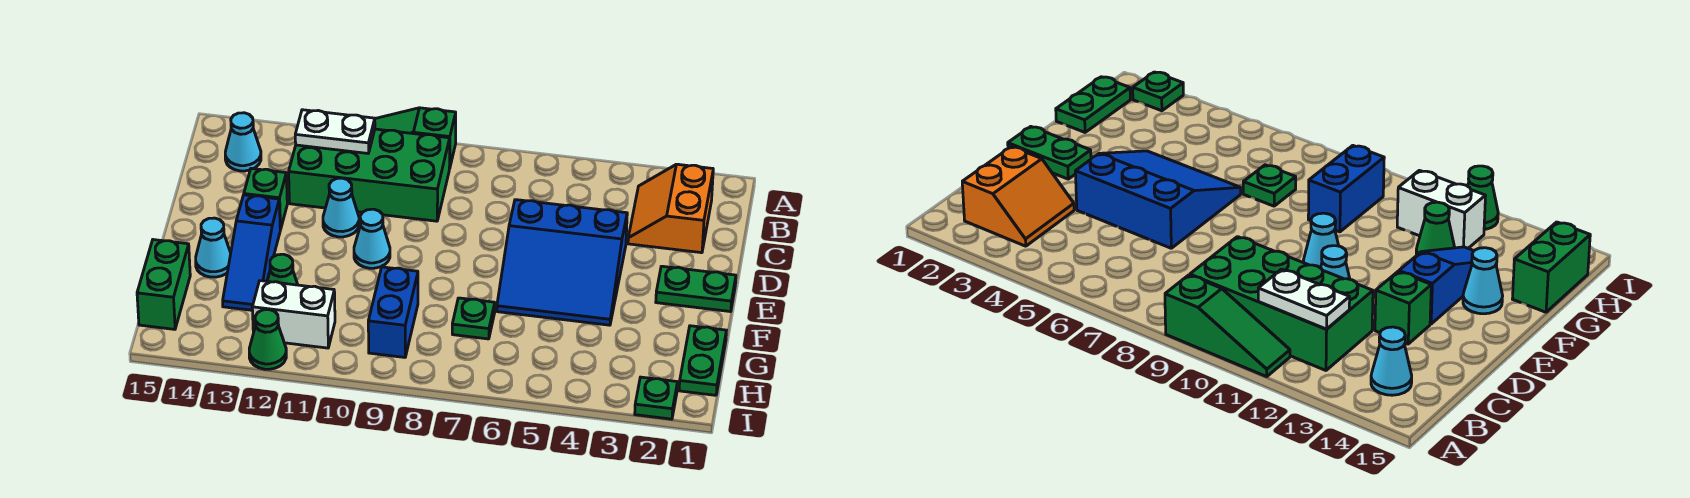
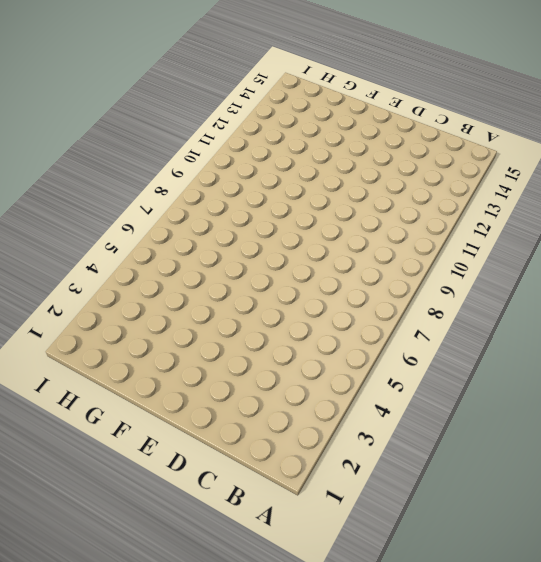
none -> green slope A9:A11 level 1 top 9
none -> orange slope B2:C3 level 1 top 2
none -> green brick B9:C12 level 1

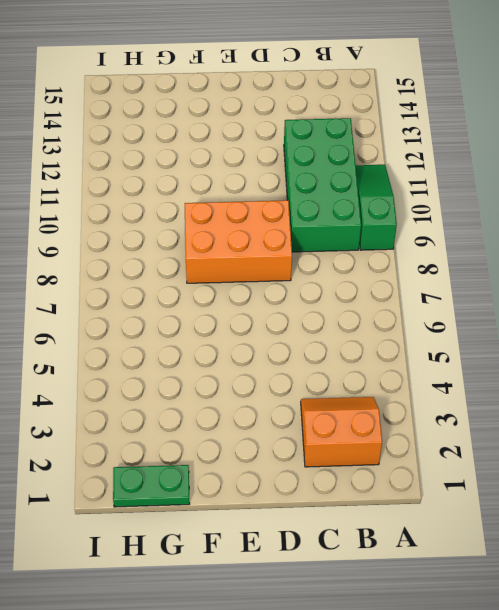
orange brick D8:F9 level 1 -> none
none -> cyan cone B14 level 1
none -> blue slope D4:F6 level 1 top D
none -> cyan cone D11 level 1

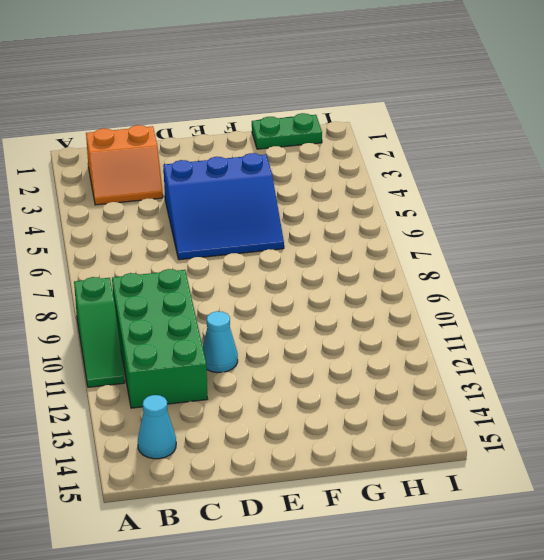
blue slope D4:F6 level 1 top 4 -> blue slope D4:F6 level 1 top D
none -> green brick D13 level 1
none -> green plate E1:E2 level 1
none -> cyan cone E10 level 1

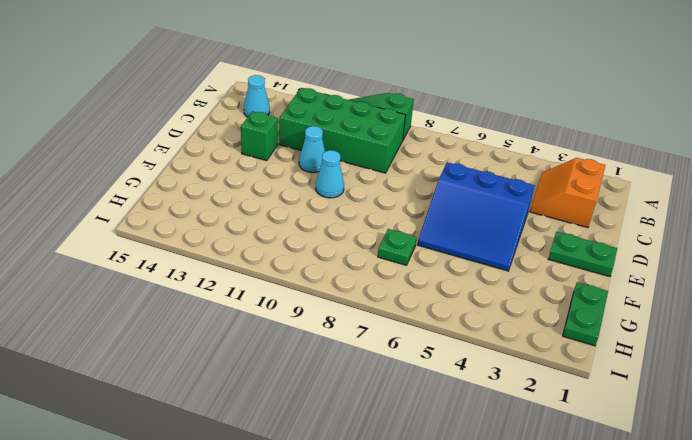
none -> blue slope E13:G13 level 1 top E
none -> cyan cone F14 level 1
none -> blue brick G9:H9 level 1

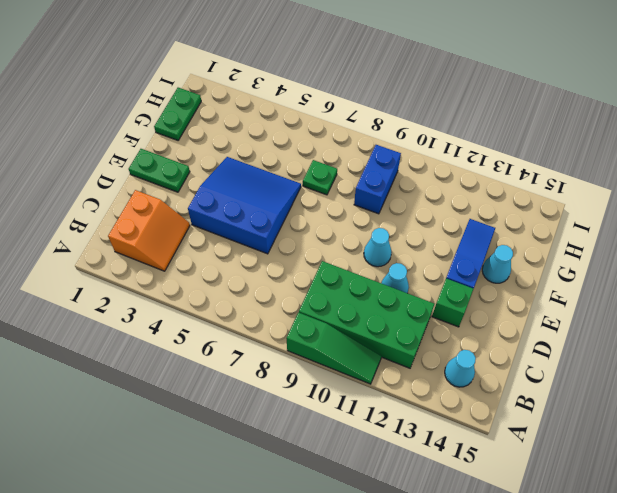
none -> green cone G12 level 1
none -> green brick G15:H15 level 1
none -> white brick H11:H12 level 1

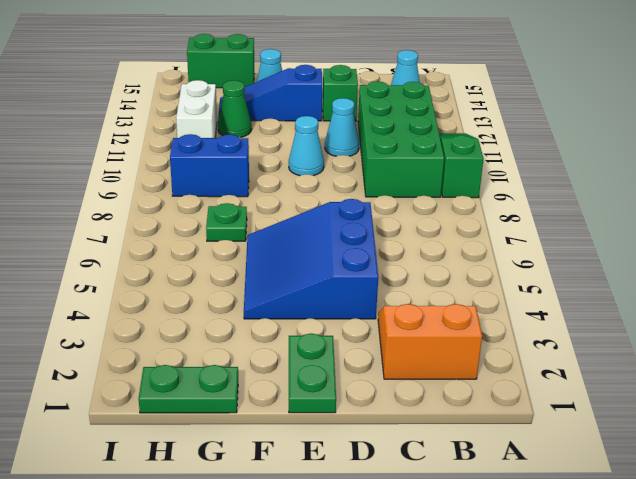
none -> green plate I2 level 1
none -> green cone I12 level 1
none -> white plate B11:B12 level 2

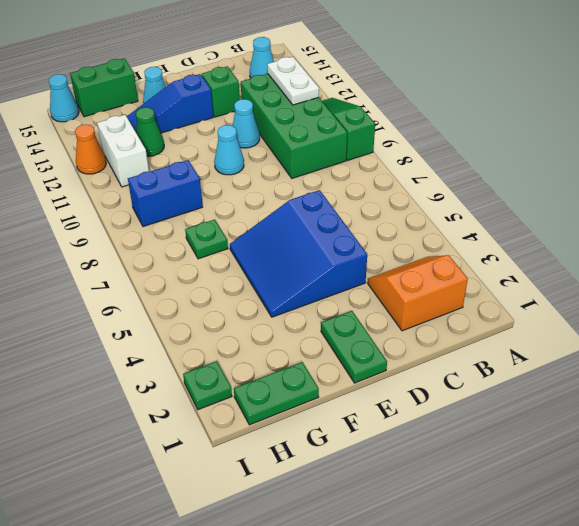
orange cone I12 level 1 -> green cone I12 level 1
cyan cone I15 level 1 -> none

